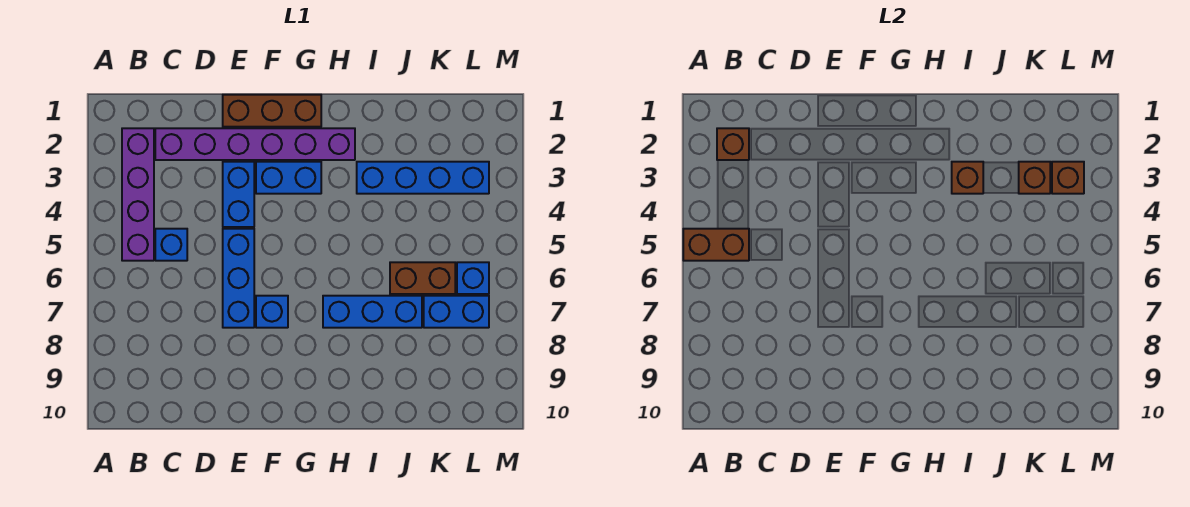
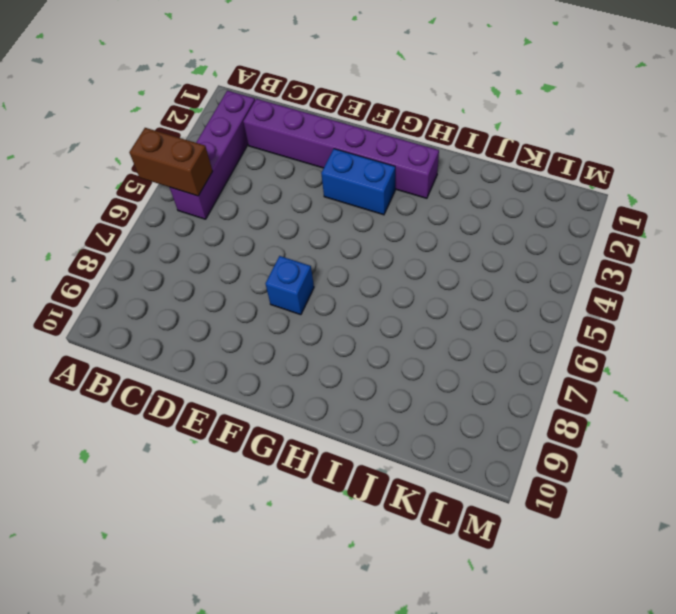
none -> blue brick C5 level 1
none -> brown brick E1:G1 level 1
none -> blue brick E3:E4 level 1

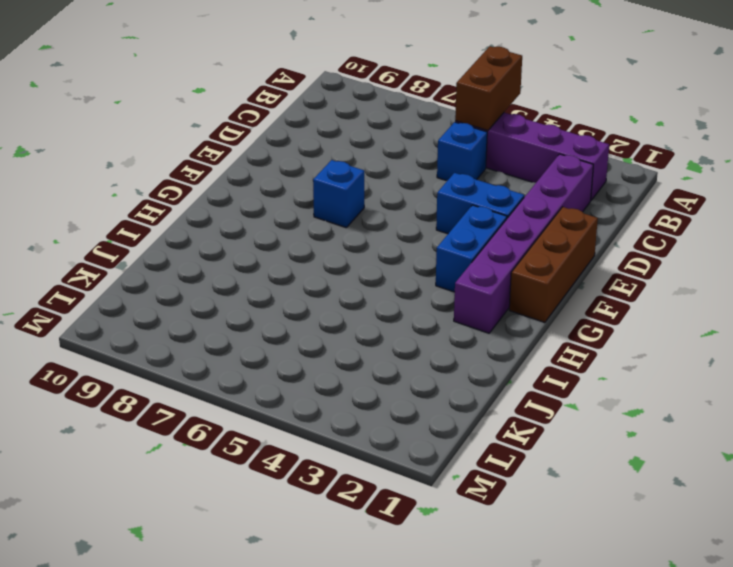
none -> blue brick E5:E7 level 1
none -> blue brick H7:J7 level 1
none -> blue brick I3:L3 level 1

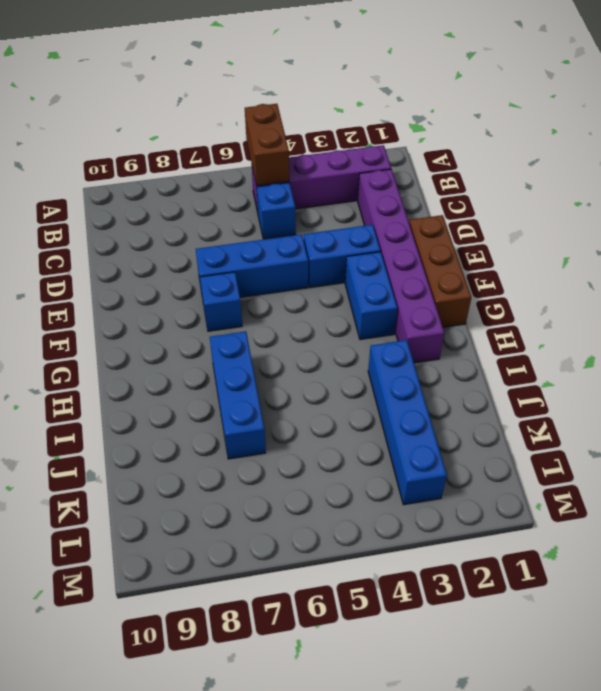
none -> brown brick J6:K6 level 1
none -> blue brick K7:L7 level 1
none -> blue brick L6 level 1

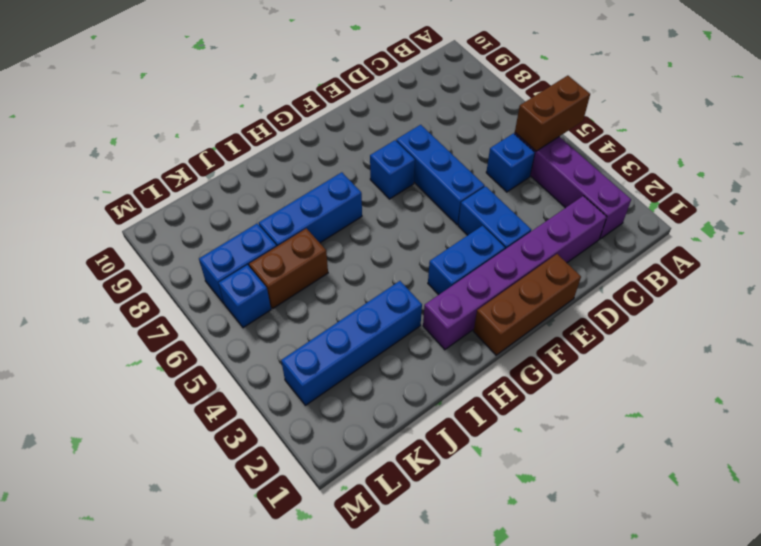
none -> brown brick B2 level 2
none -> brown brick I3 level 2
none -> brown brick K3 level 2

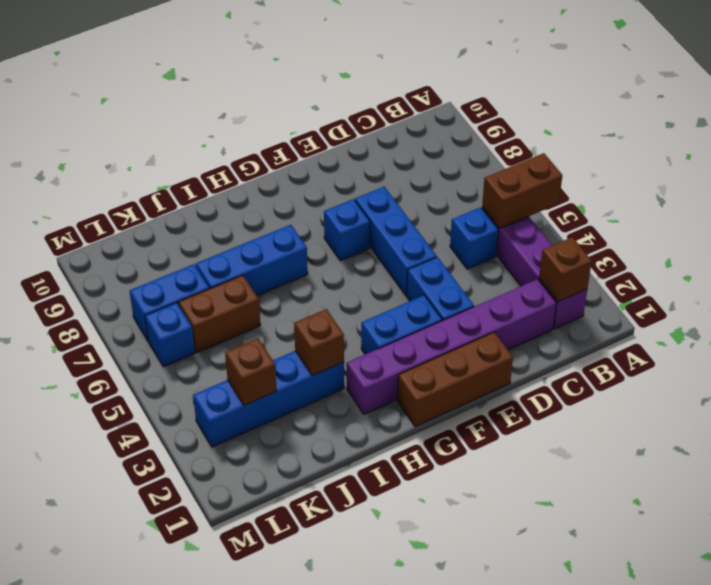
none -> brown brick L3 level 2

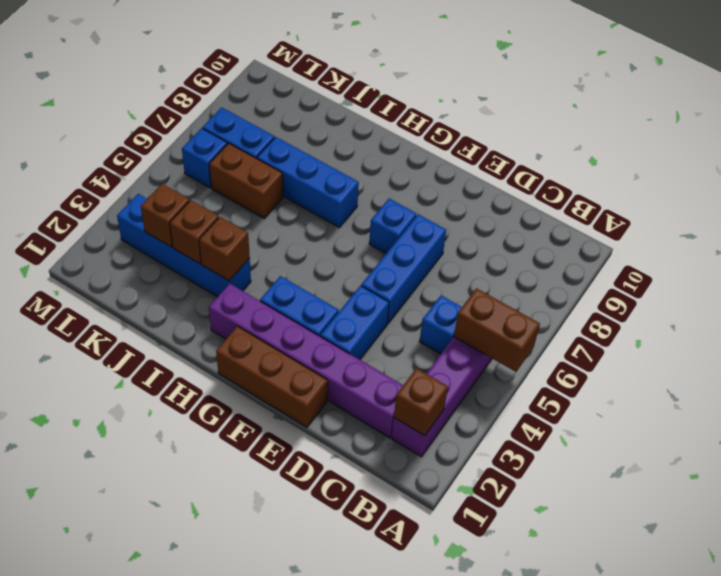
brown brick J3 level 2 -> brown brick L3 level 2

